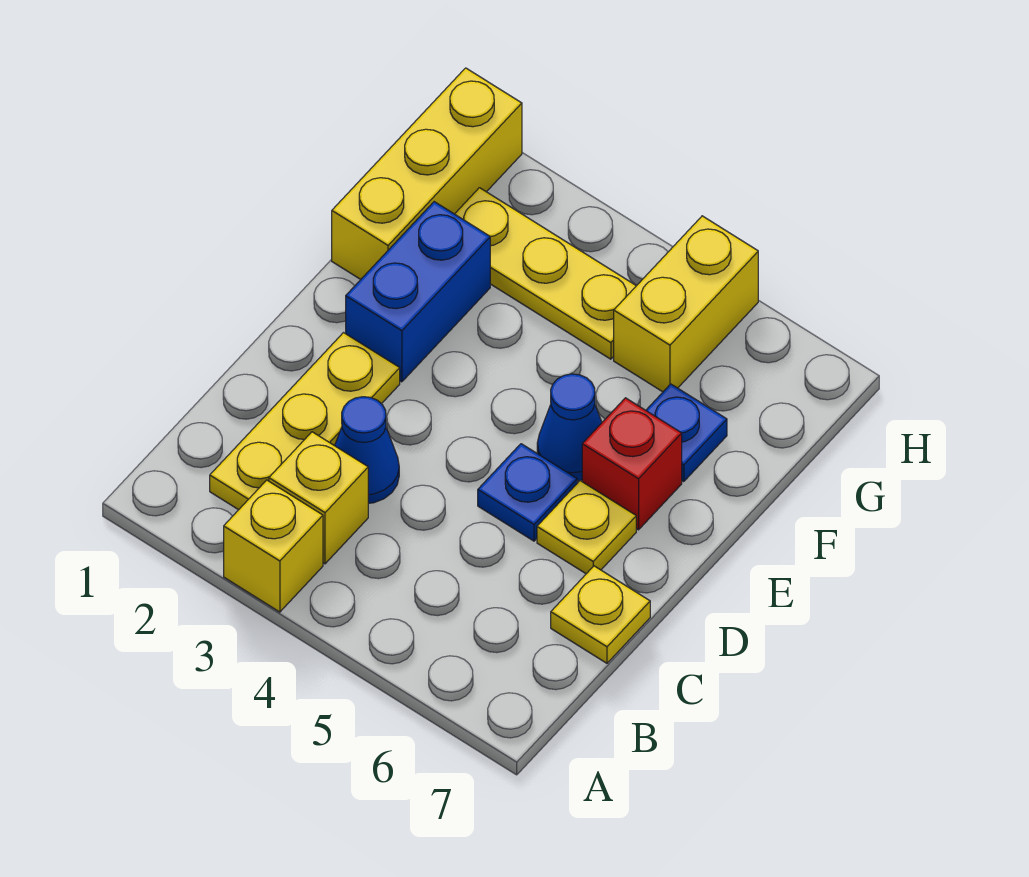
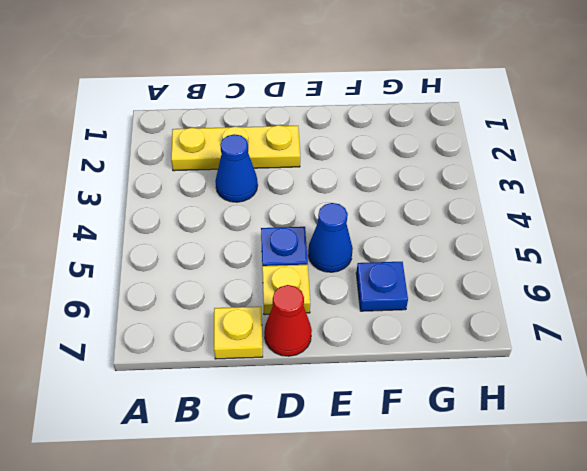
red cone D7 level 1 -> none
none -> yellow brick A3 level 1
none -> yellow brick B3 level 1
none -> blue brick E2:F2 level 1

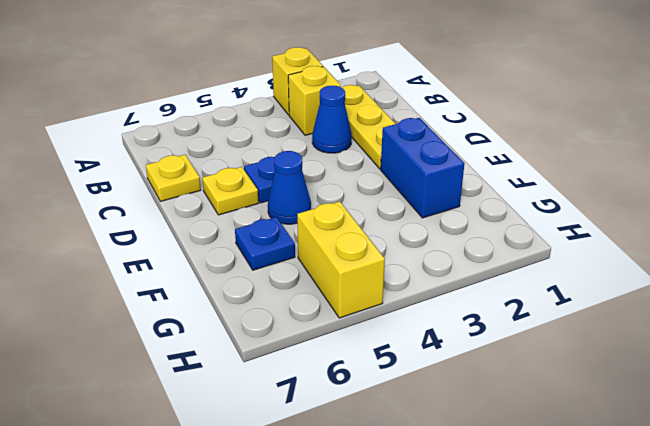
none -> red brick E6 level 1
none -> yellow brick F1:H1 level 1
none -> yellow plate G2:G4 level 1

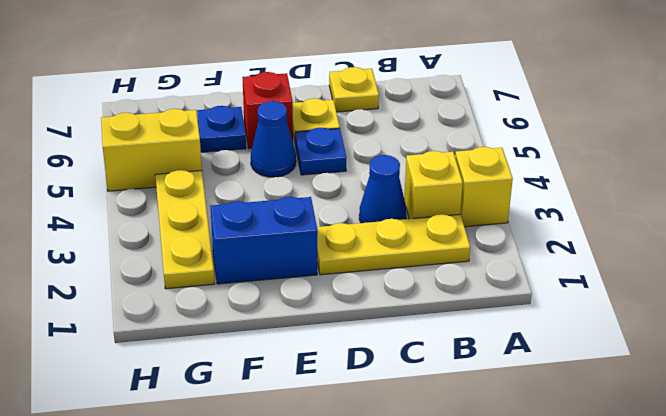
none -> yellow brick F1:H1 level 1

